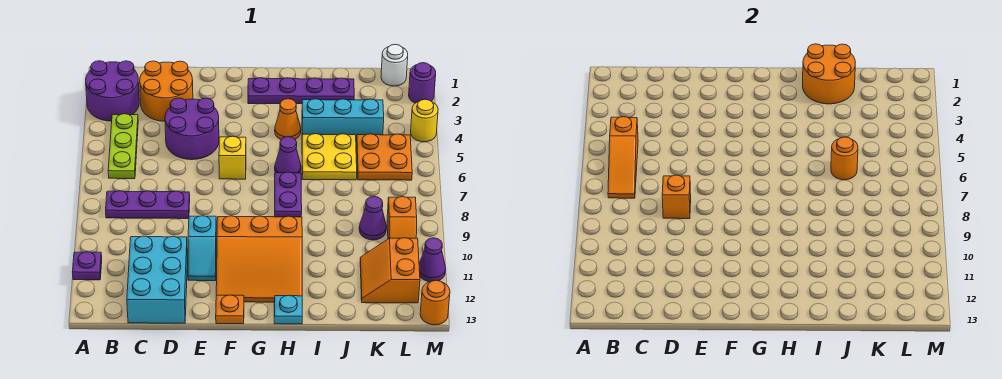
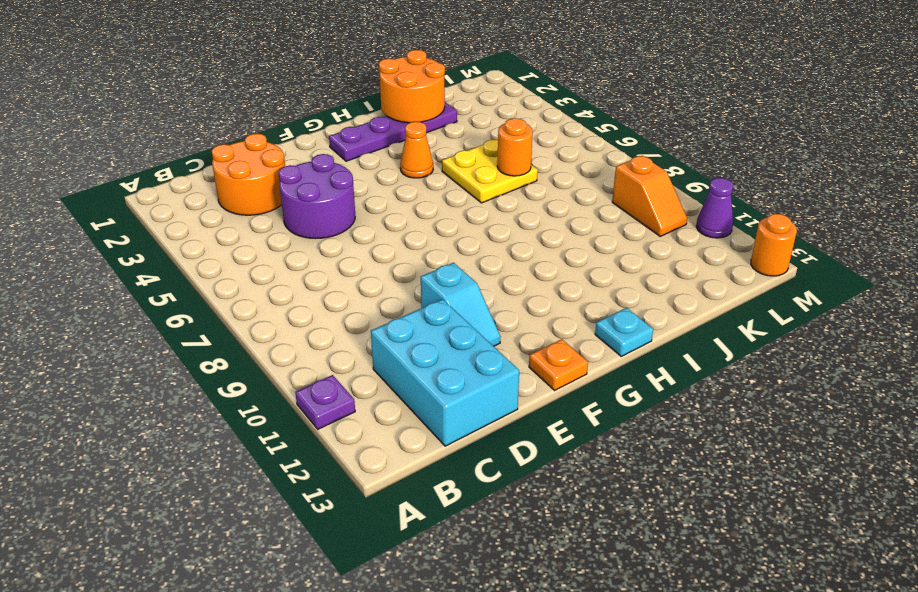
none -> purple round brick A2:B3 level 1
none -> lime plate B4:B6 level 1
none -> purple plate B8:D8 level 1
none -> yellow brick F6 level 1

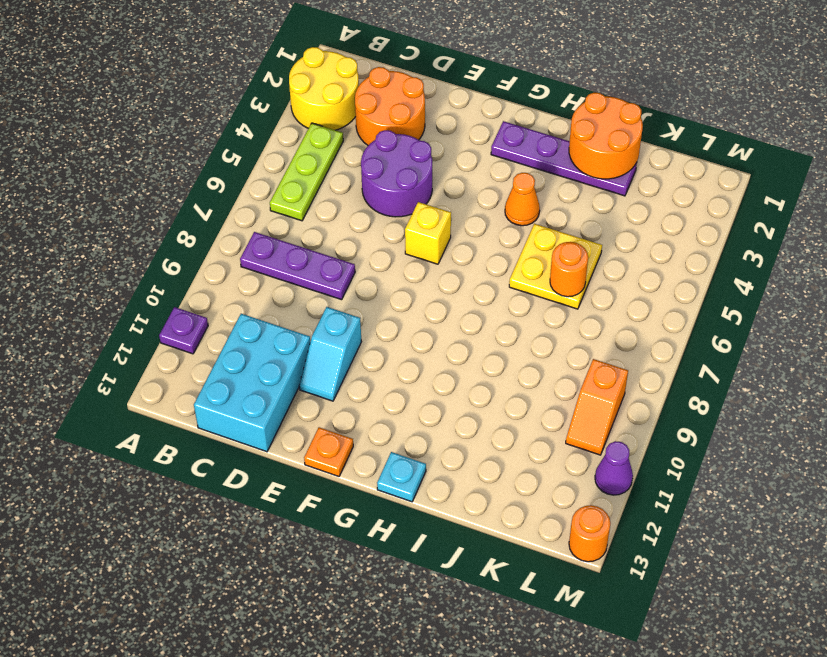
yellow round brick A2:B3 level 1 -> purple round brick A2:B3 level 1
none -> orange slope F10:H12 level 1 top 10
none -> purple cone H6 level 1
none -> purple plate H7:H8 level 1
none -> cyan brick I4:K4 level 1

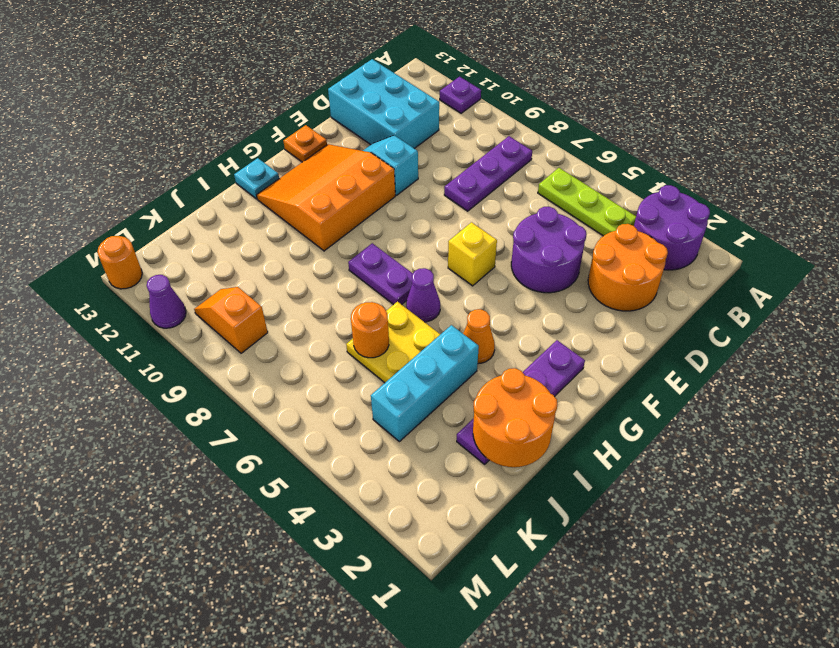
none -> orange plate K5:L6 level 1
none -> purple cone K9 level 1
none -> orange slope K11:L12 level 1 top L
none -> white round brick L1 level 1

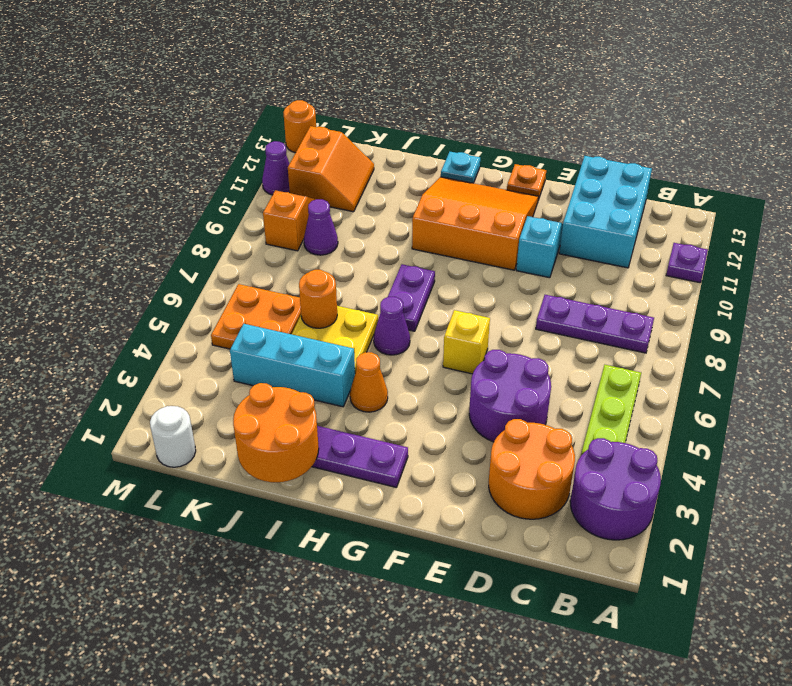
none -> purple round brick M2 level 1
none -> yellow round brick M4 level 1
none -> orange slope B5:B7 level 2 top 5
none -> orange brick D8 level 2

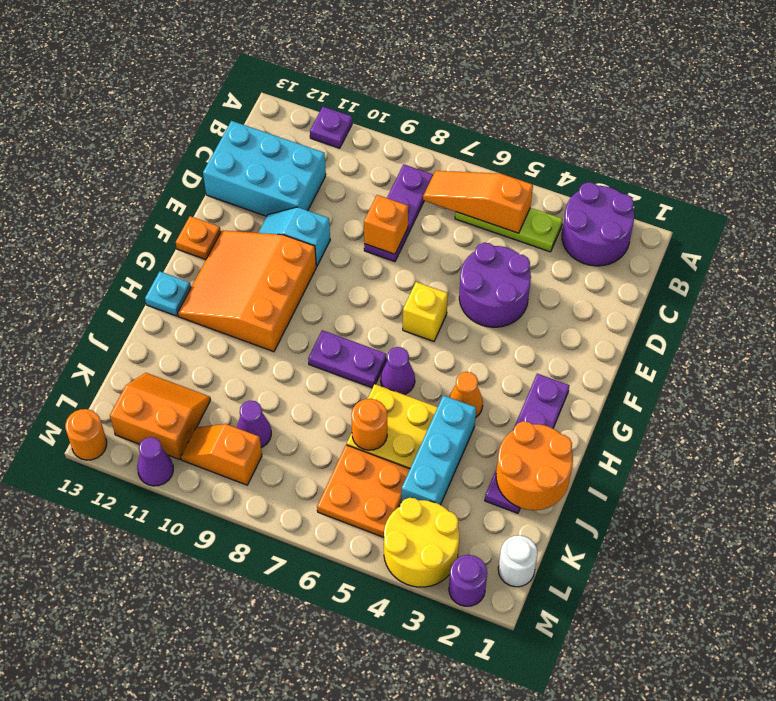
yellow round brick L3:M4 level 1 -> yellow round brick M4 level 1
none -> orange round brick C2:D3 level 1

